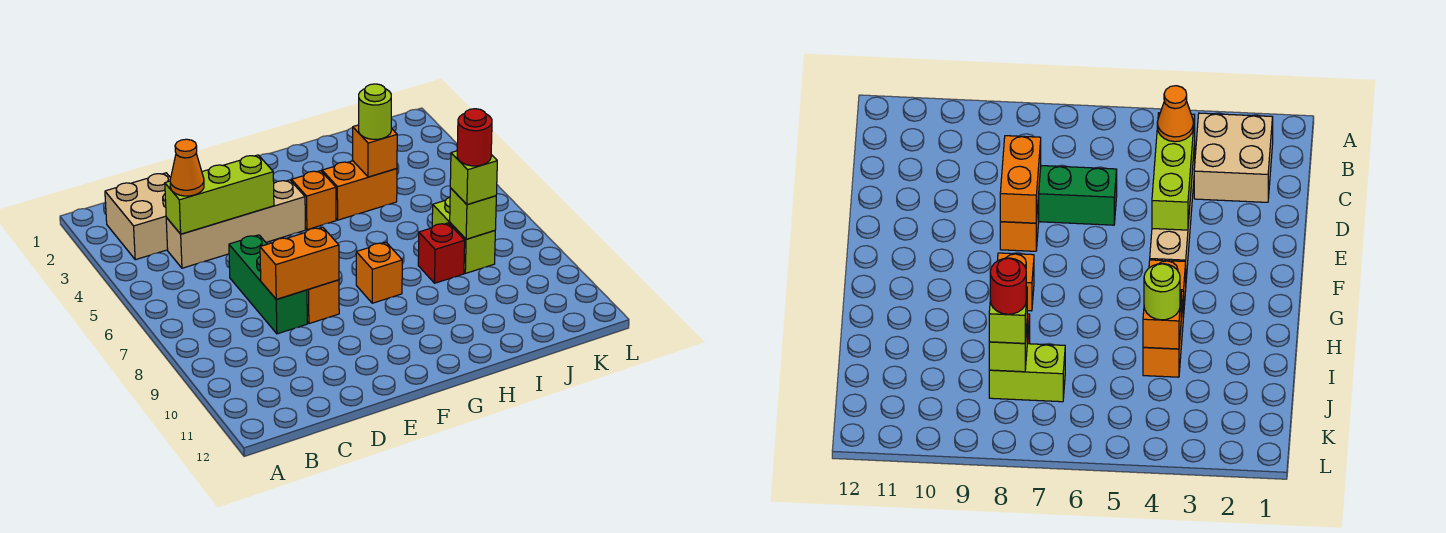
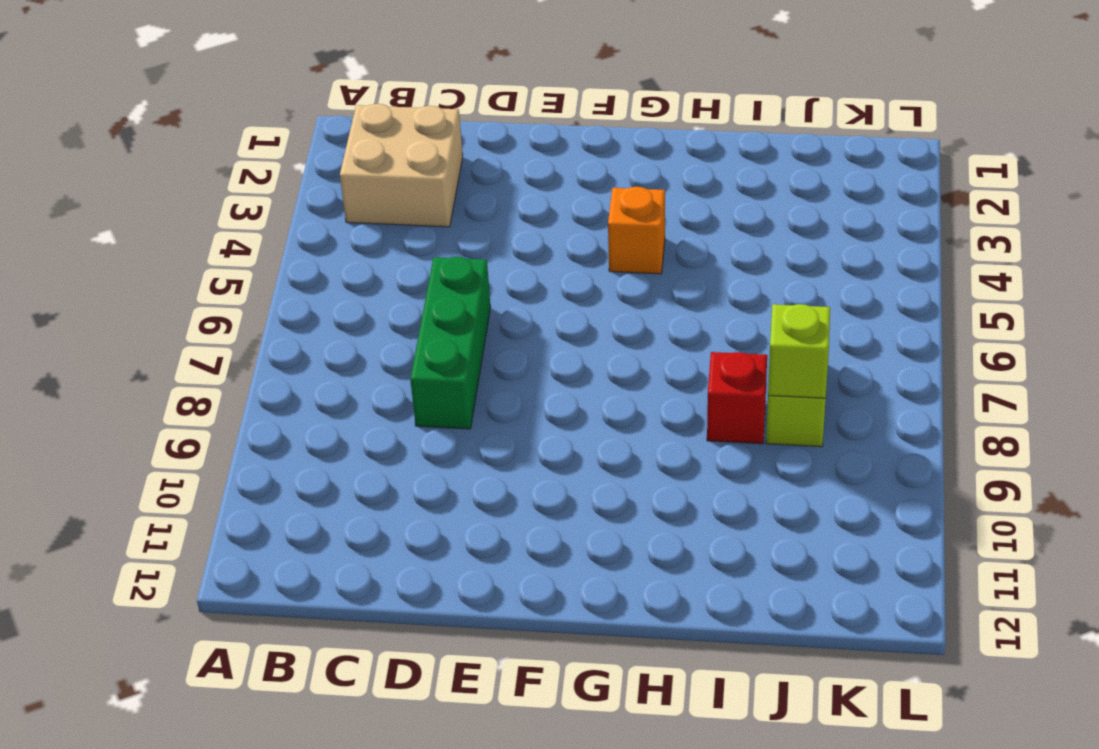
none -> tan brick C4:F4 level 1
none -> orange brick E8 level 1
none -> orange brick G8 level 1

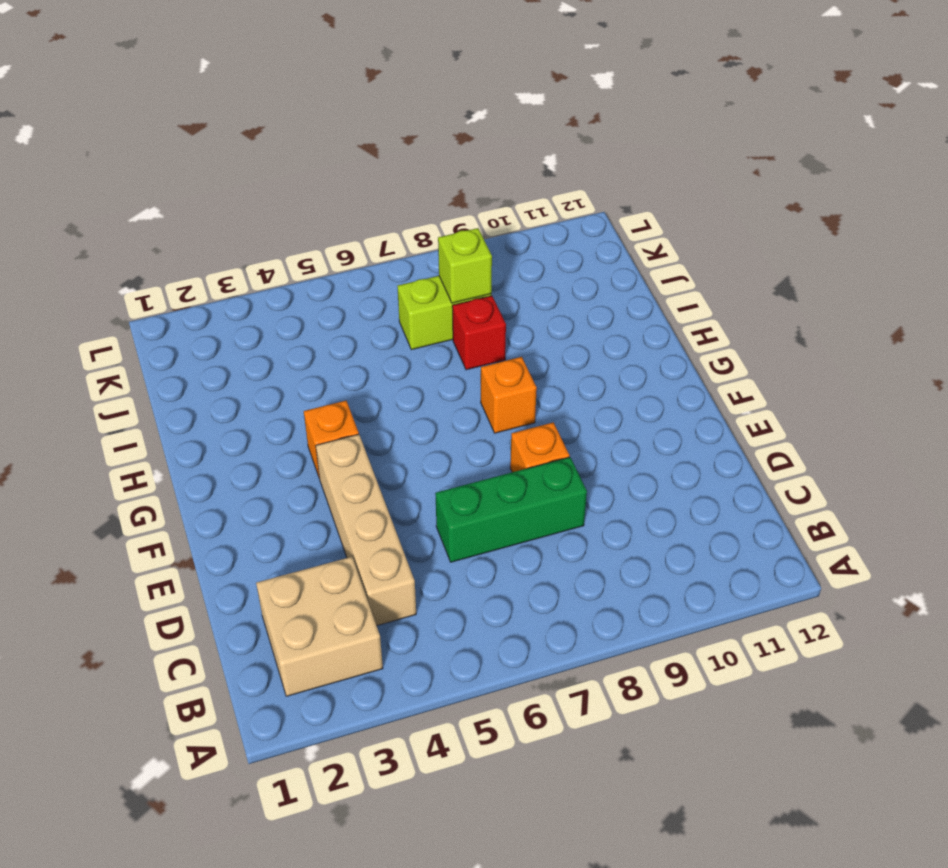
none -> orange brick H4:I4 level 1
none -> lime brick C4:E4 level 2
none -> orange brick D8:E8 level 2

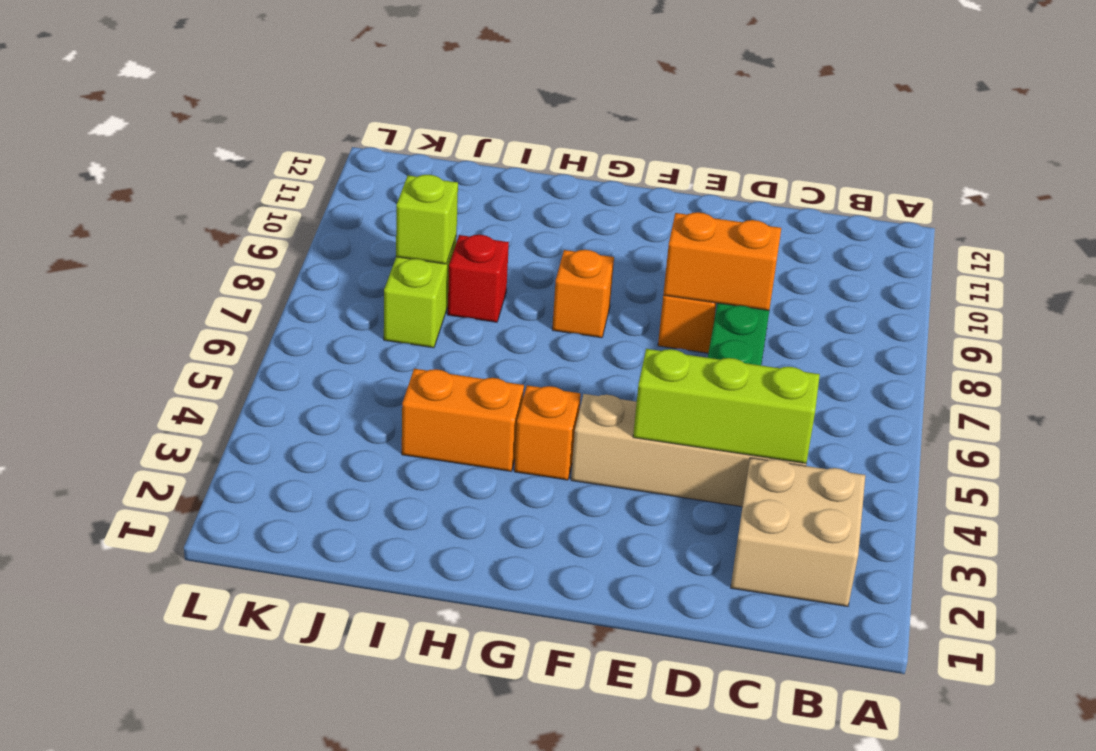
none -> orange brick I4 level 2
none -> orange cone C4 level 3
none -> lime round brick I4 level 3

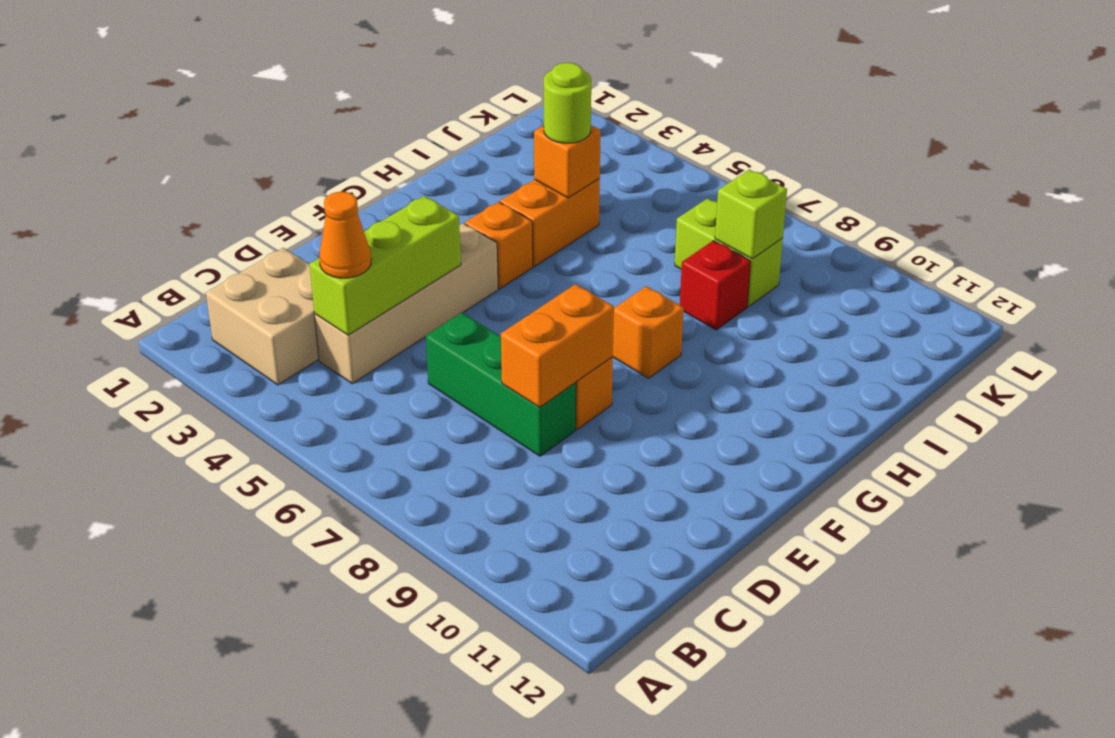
none -> lime brick J8 level 3
none -> red round brick J8 level 4

